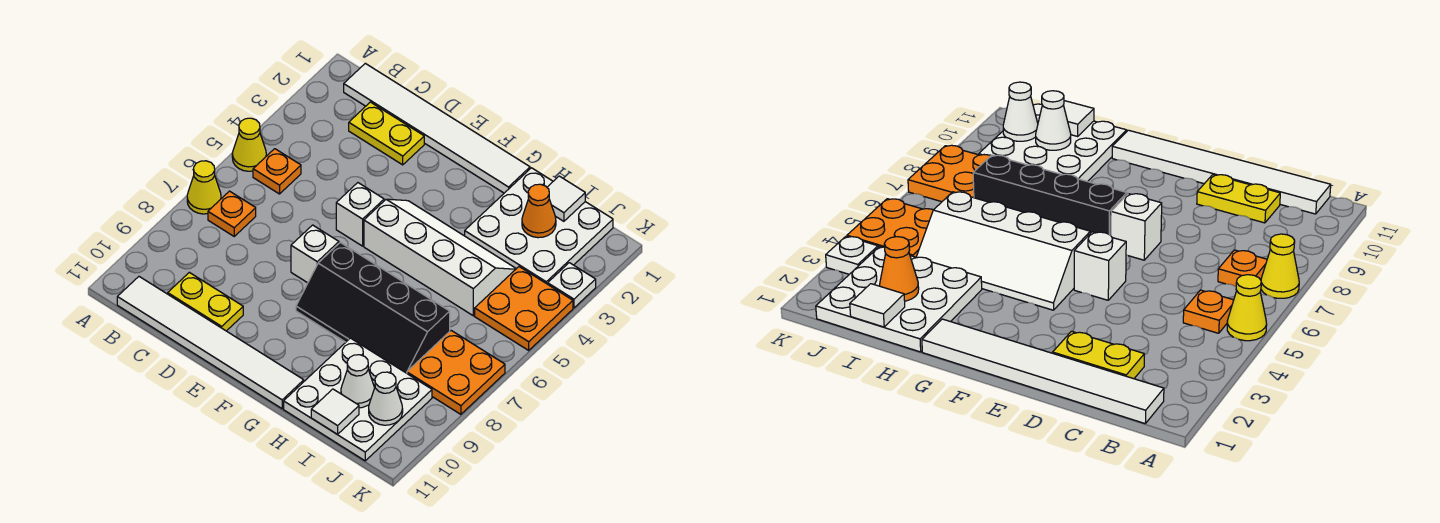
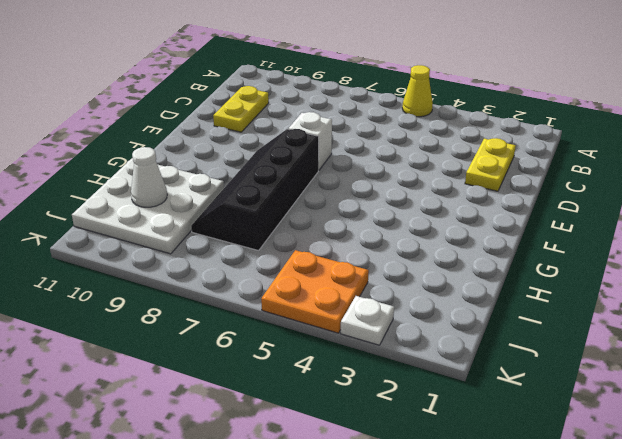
none -> yellow cone A7 level 1
none -> white tile B1:G1 level 1
none -> orange plate B5 level 1

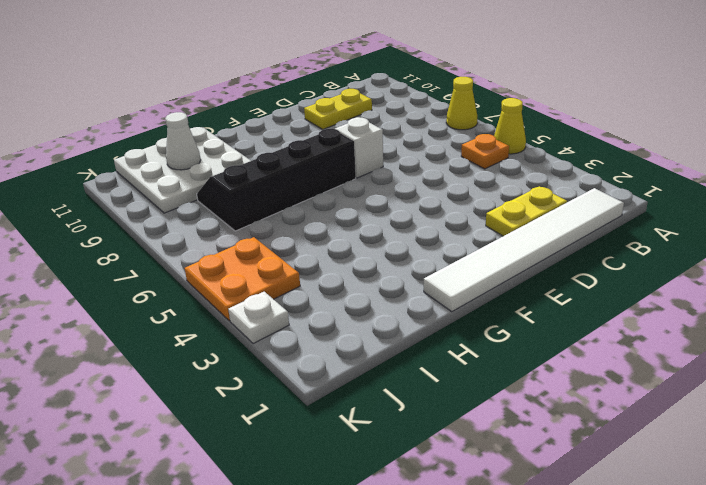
none -> orange plate B7 level 1
none -> white tile B11:G11 level 1
none -> white brick E5 level 1

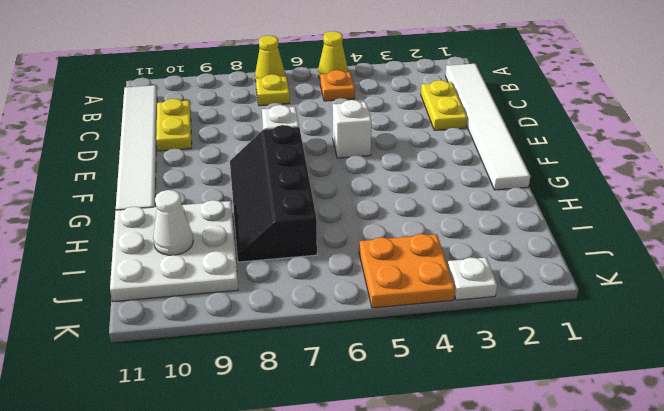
yellow plate B7 level 1 -> orange plate B7 level 1
none -> white slope F4:I5 level 1 top 5
none -> white plate H1:J3 level 1
none -> orange plate J7:K8 level 1

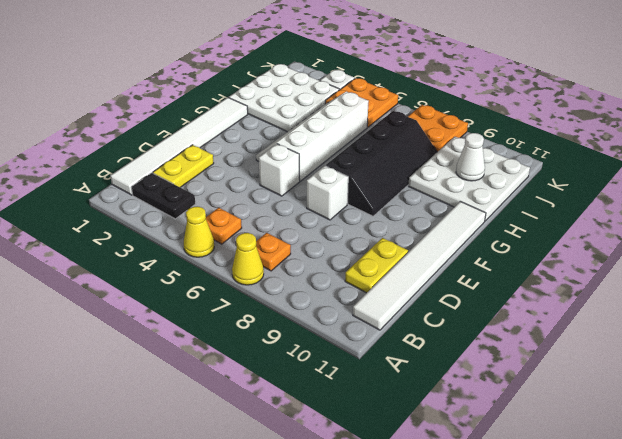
black plate B2:B3 level 1 -> none
none -> white tile I1 level 2
none -> orange cone I2 level 2
none -> white tile I11 level 2

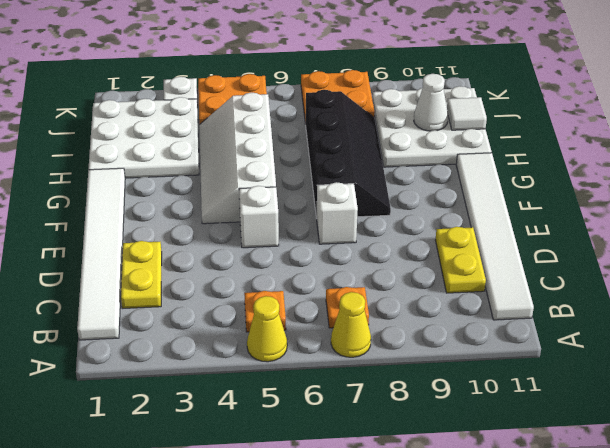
none -> white tile I1 level 2
none -> orange cone I2 level 2
none -> white cone J10 level 2

